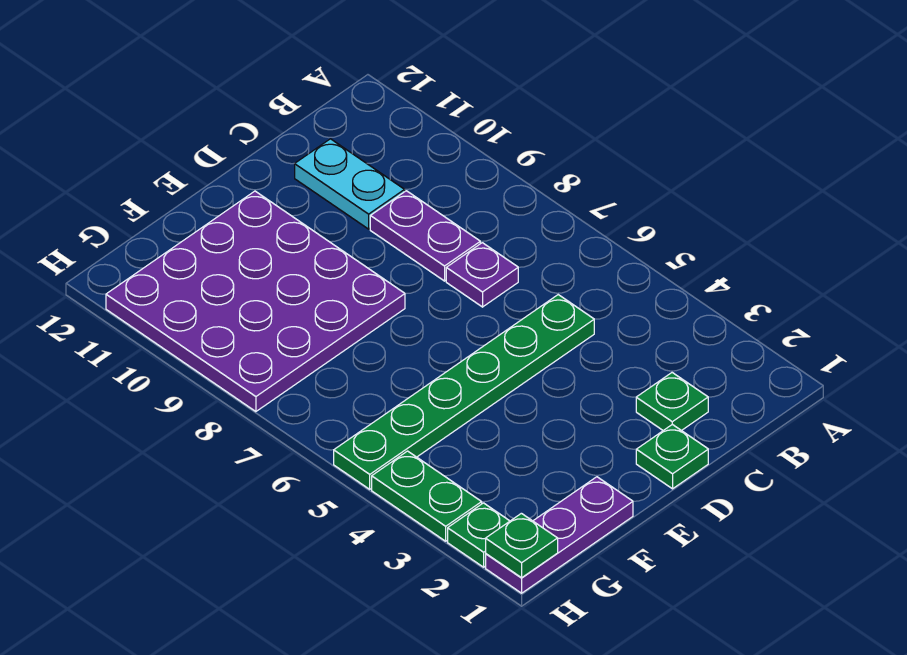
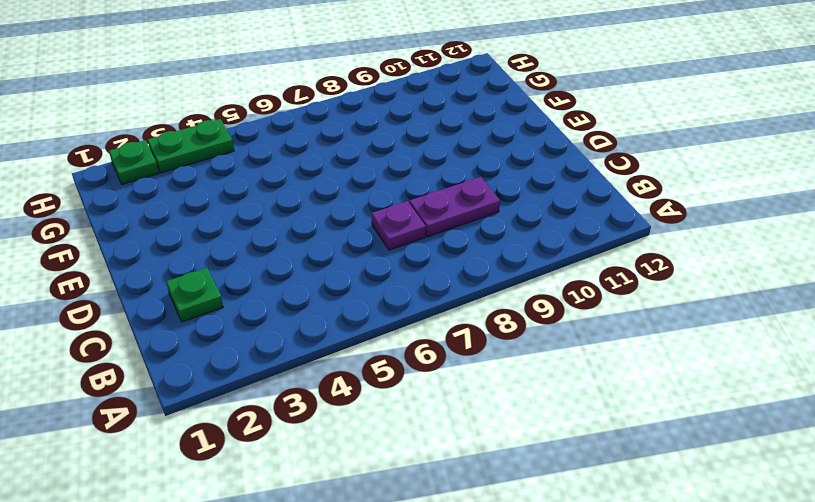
none -> green plate C5:H5 level 1
none -> cyan plate C10:C11 level 1

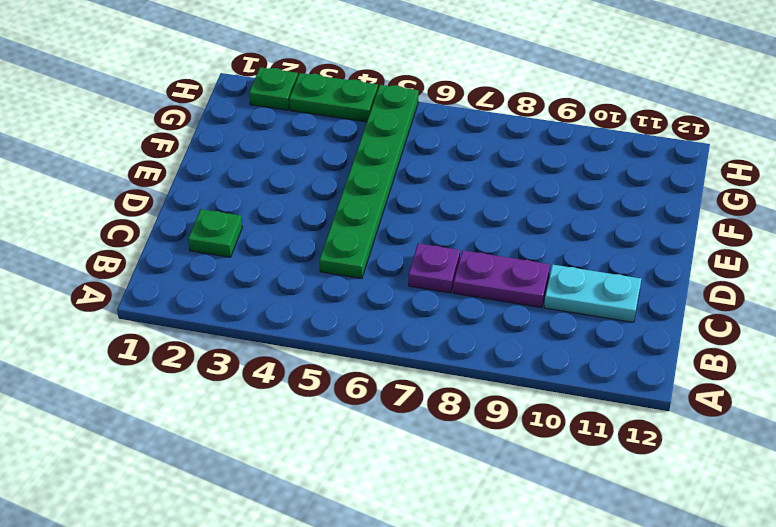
none -> green plate D1 level 1
none -> purple plate E8:H11 level 1

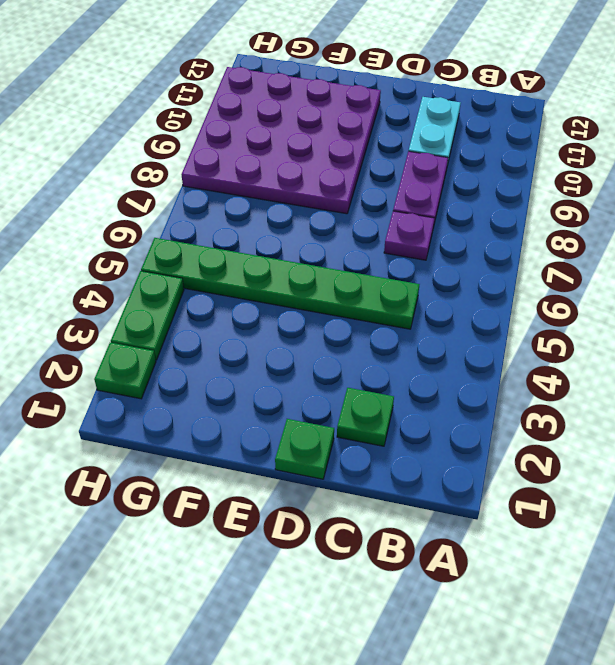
none -> purple plate F1:H1 level 1
none -> green plate H1 level 2

